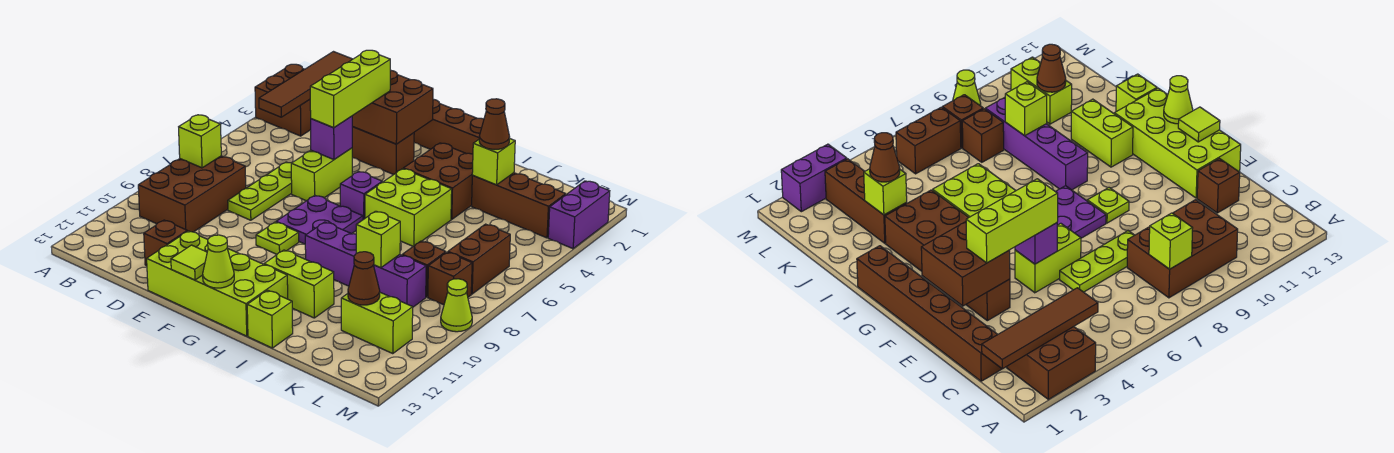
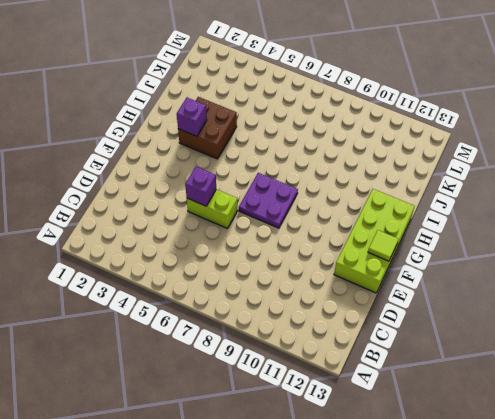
purple brick H3 level 2 -> purple brick G6 level 1
none -> brown brick A2:B3 level 1
none -> brown brick B8:C10 level 1
none -> brown brick C1:H1 level 1
none -> lime plate D6:D8 level 1

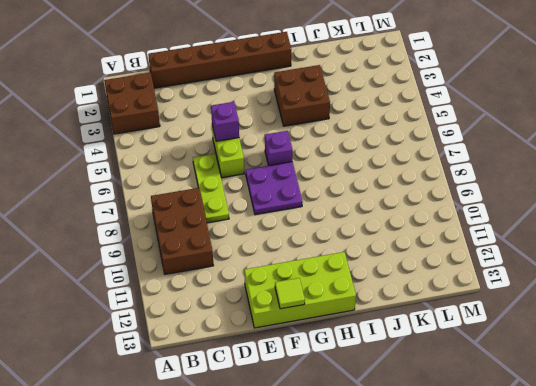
none -> brown brick D12 level 1
none -> brown brick E3:F3 level 1
none -> lime plate F9 level 1
none -> lime brick H5:I6 level 1

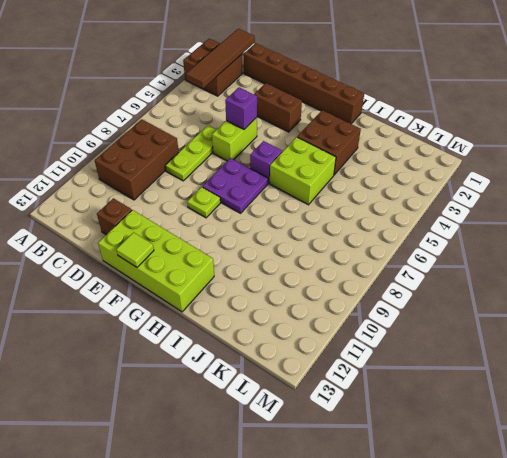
none -> purple brick H9:K9 level 1
none -> lime brick H11:I11 level 1
none -> lime brick I13 level 1
none -> brown brick J3:L3 level 1

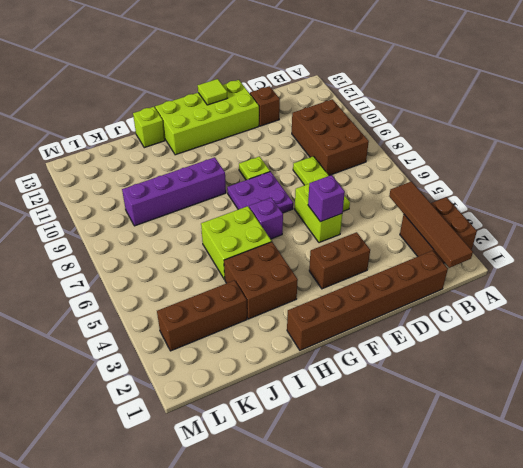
none -> lime brick H11:I11 level 1
none -> brown brick K8 level 1
none -> lime brick K11:L11 level 1
none -> brown brick L6:L7 level 1

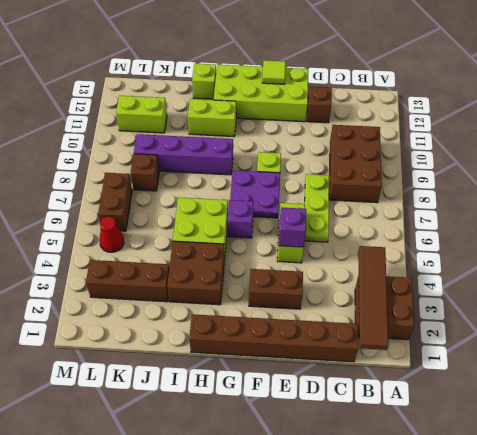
red cone L5 level 1 -> none
none -> brown brick L8 level 1
none -> purple brick M2:M3 level 1
none -> lime cone M9 level 1
none -> lime brick B8 level 2

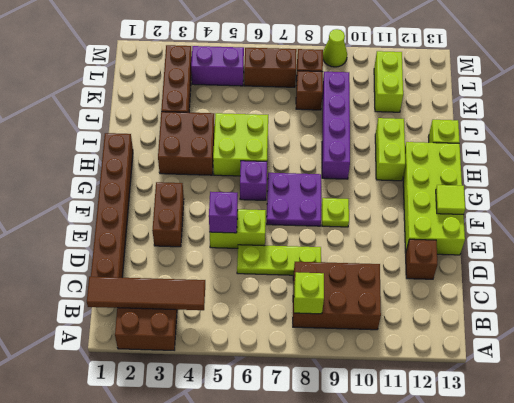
purple brick L4:L5 level 1 -> purple brick M2:M3 level 1
none -> brown brick E2:F3 level 2
none -> lime cone G13 level 2
none -> lime brick J3 level 2
none -> lime brick J9 level 2

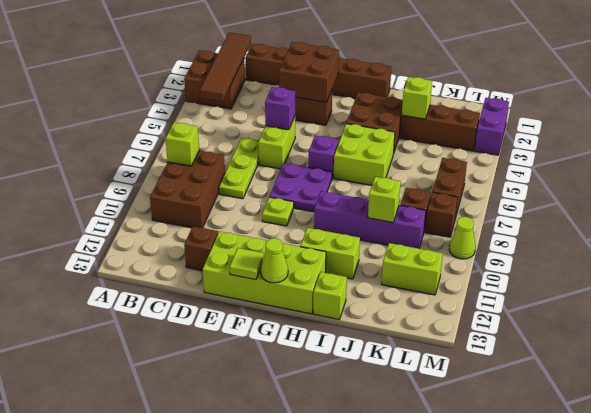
none -> brown cone K11 level 2
none -> lime brick E3:E5 level 3
none -> brown cone J3 level 3

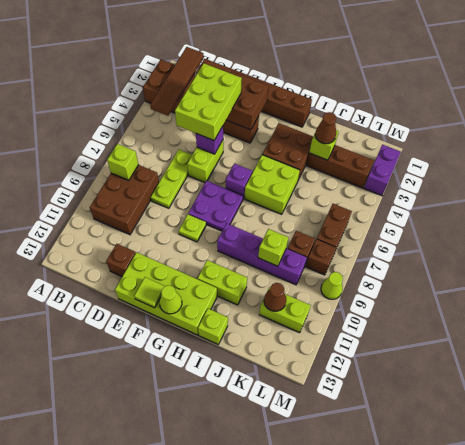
lime brick D3:E5 level 3 -> lime brick E3:E5 level 3

